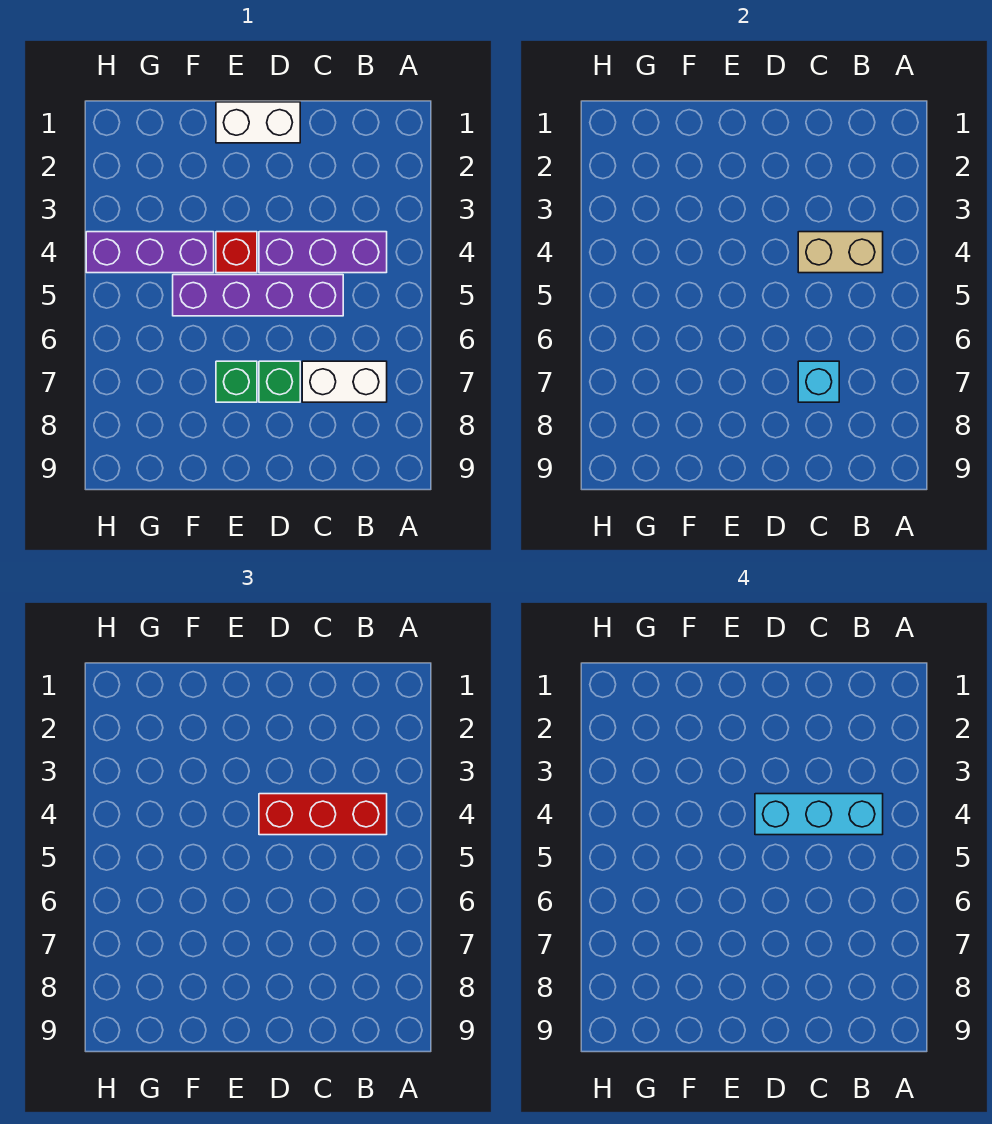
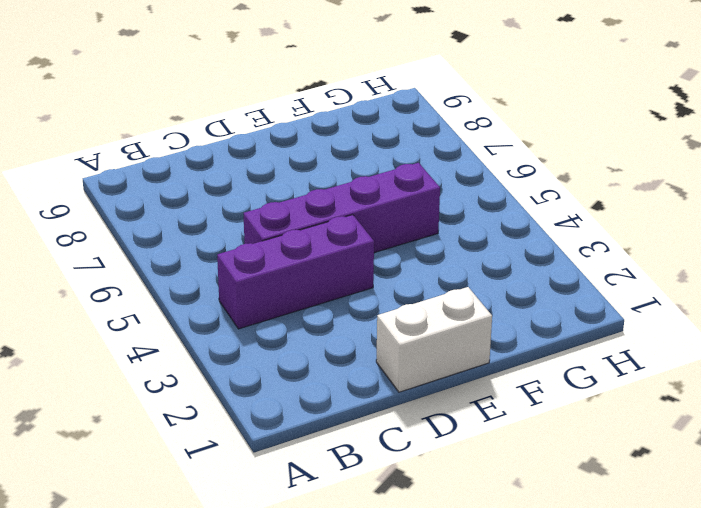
none -> white brick B7:C7 level 1
none -> green brick D7 level 1
none -> red brick E4 level 1

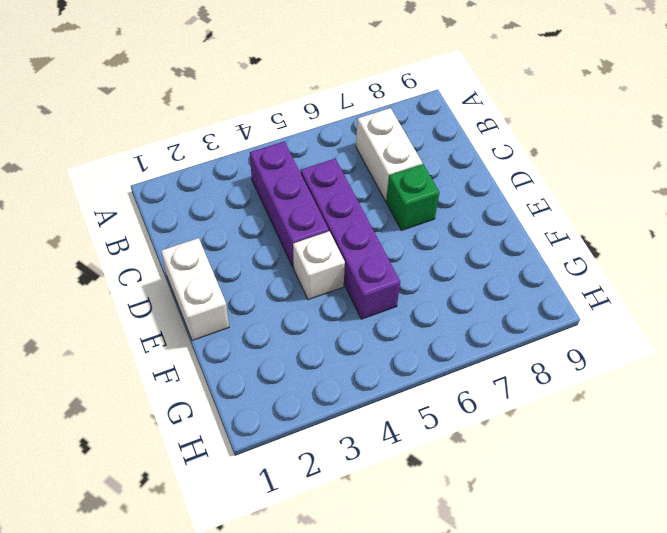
white brick E4 level 1 -> red brick E4 level 1
none -> green brick E7 level 1
none -> purple brick F4:H4 level 1
none -> tan brick B4:C4 level 2

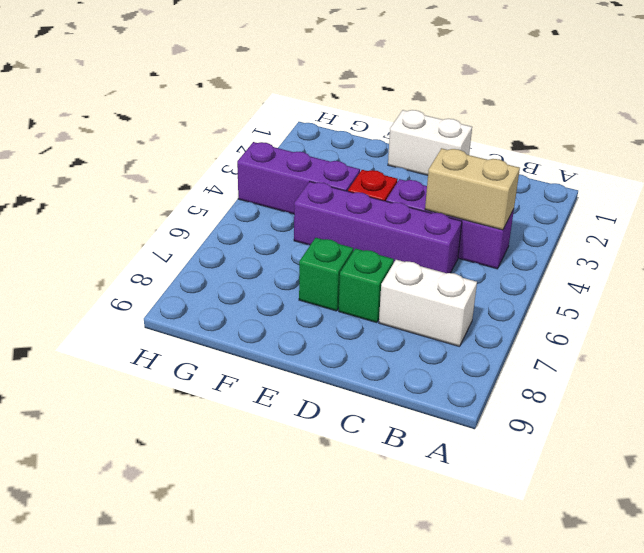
none -> cyan brick C7 level 2
none -> red brick B4:D4 level 3
none -> cyan brick B4:D4 level 4

